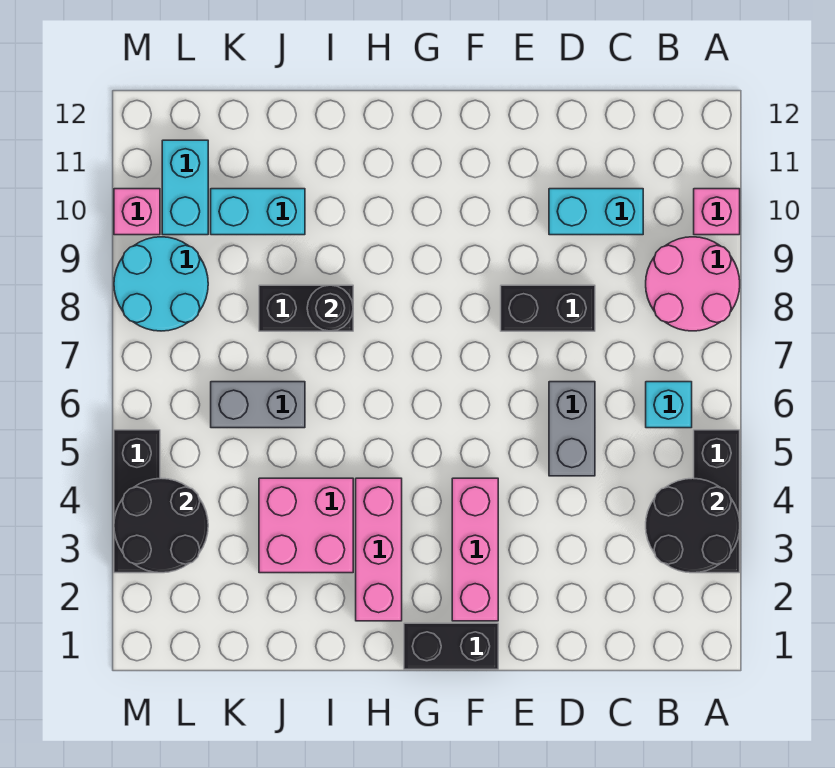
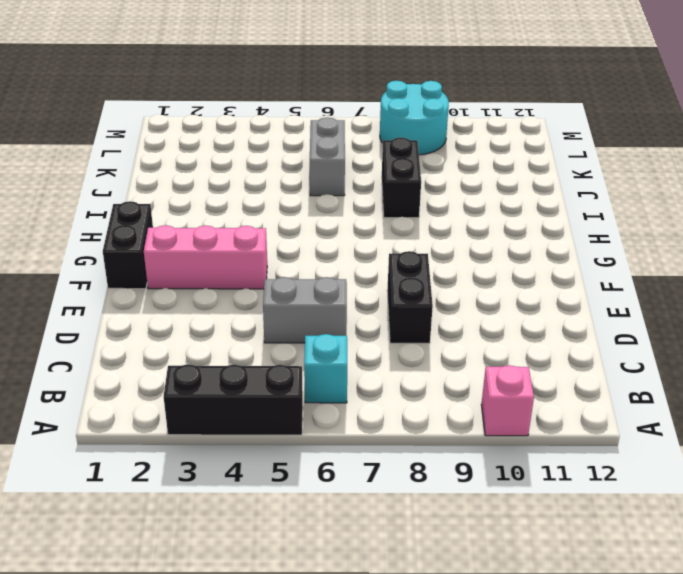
none -> pink round brick A8:B9 level 1
none -> cyan brick C10:D10 level 1
none -> pink brick H2:H4 level 1

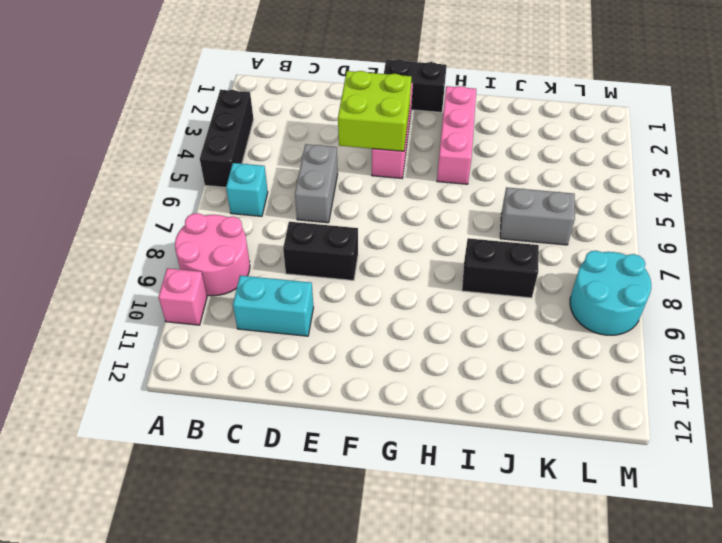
lime brick E3:F4 level 2 -> none
none -> pink brick I3:J4 level 1
none -> cyan brick J10:K10 level 1
none -> cyan brick L10:L11 level 1

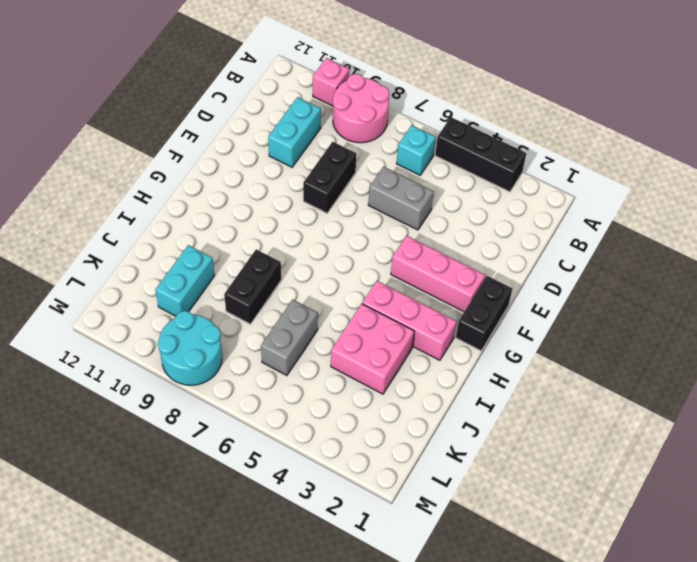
none -> cyan brick L10:L11 level 1
none -> black brick M3:M5 level 1
none -> pink brick M10 level 1

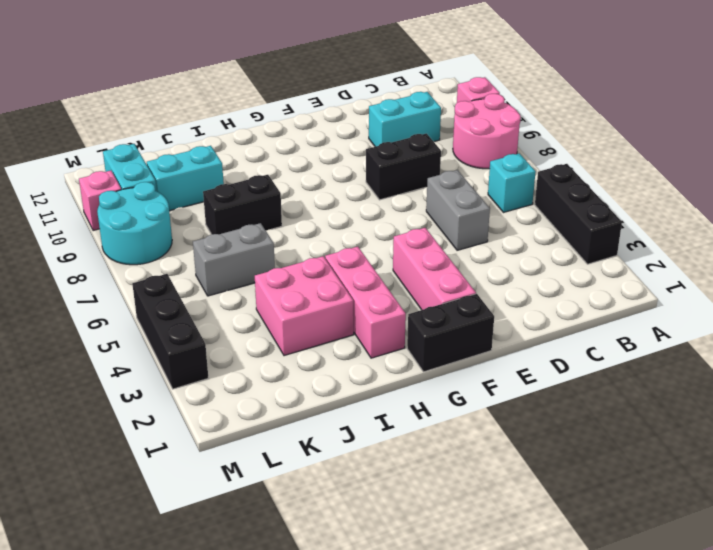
none -> black round brick A3:B4 level 2
none -> black round brick I8 level 2
none -> black round brick L3:M4 level 2

